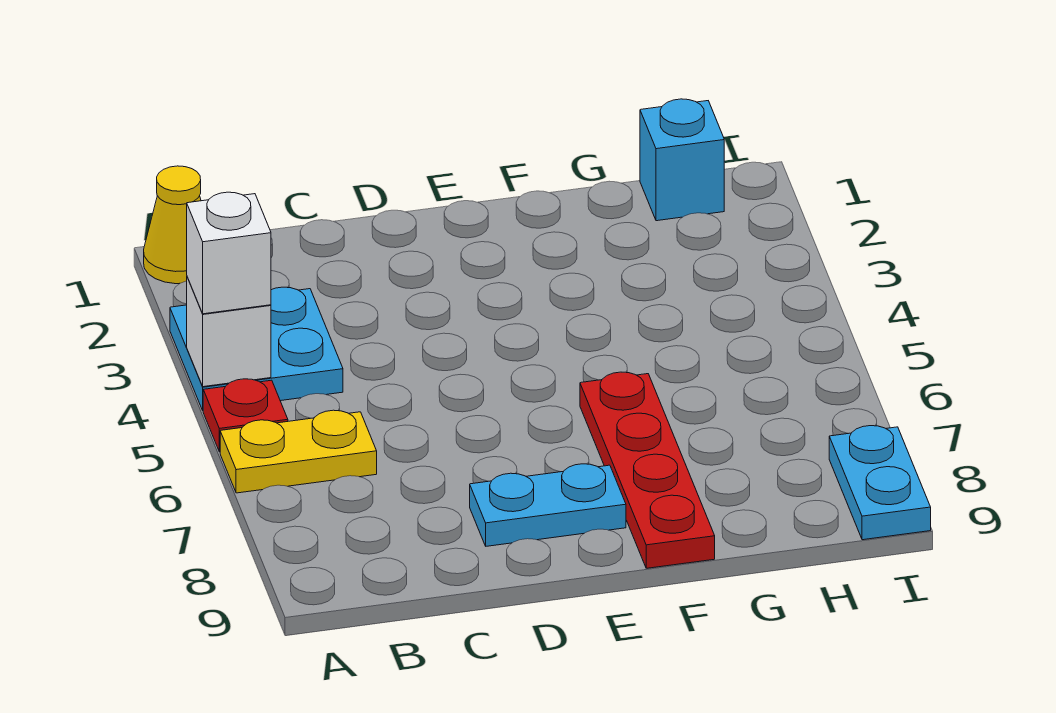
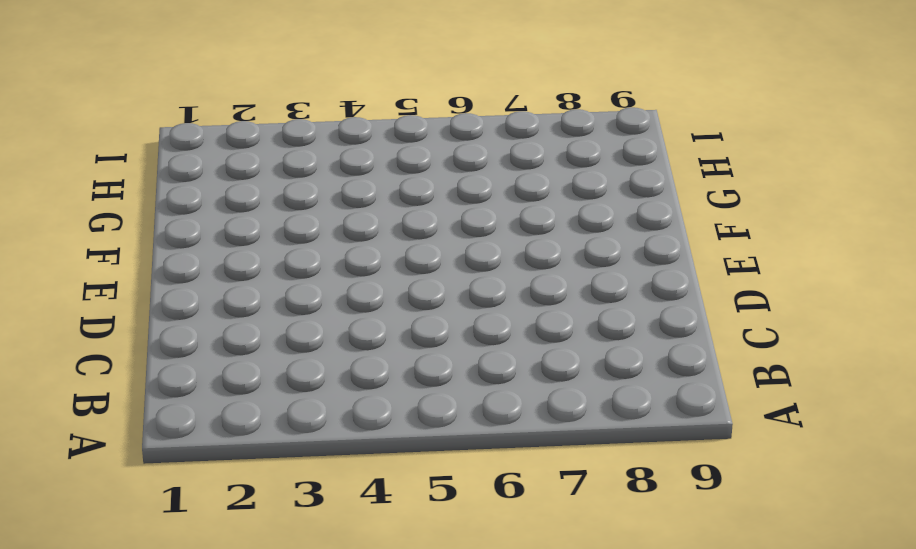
none -> yellow cone A1 level 1
none -> cyan plate A3:B4 level 1

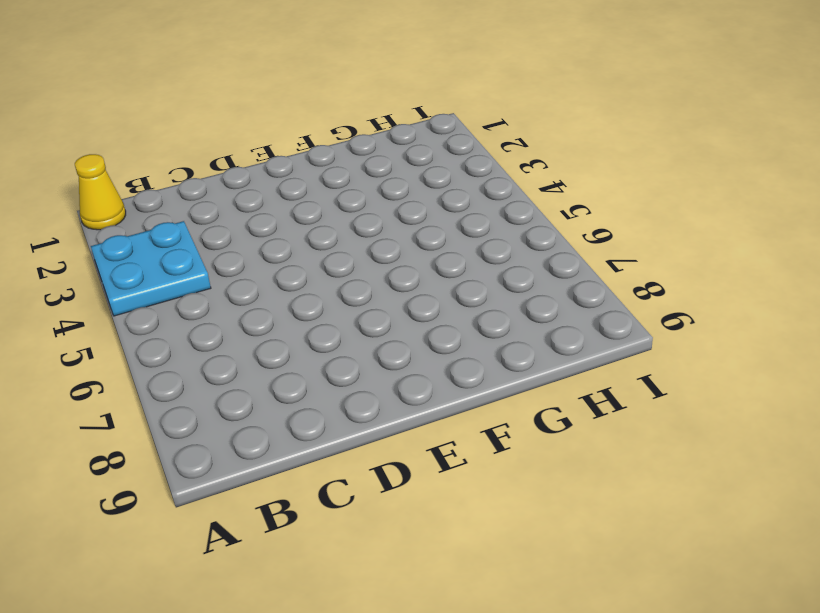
none -> red plate A5 level 1
none -> yellow plate A6:B6 level 1

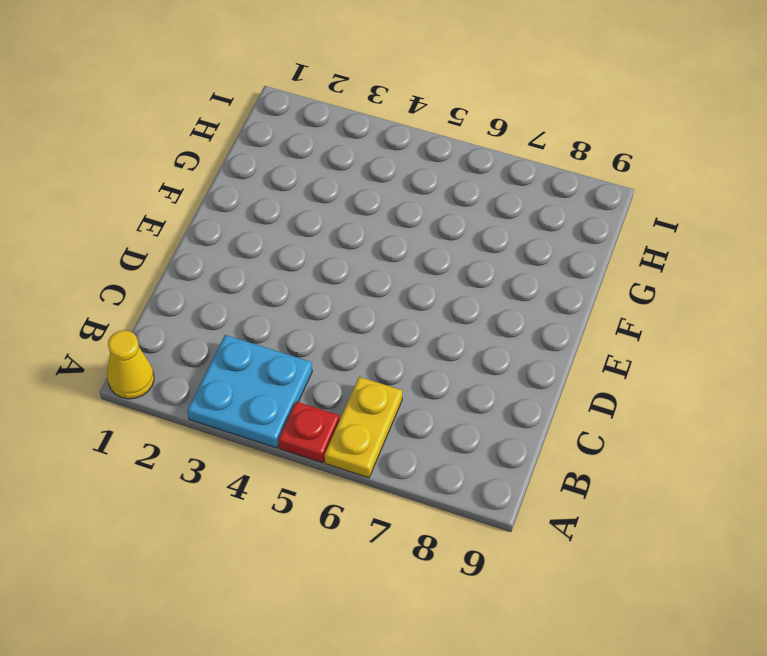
none -> cyan plate D8:E8 level 1
none -> red plate F6:F9 level 1

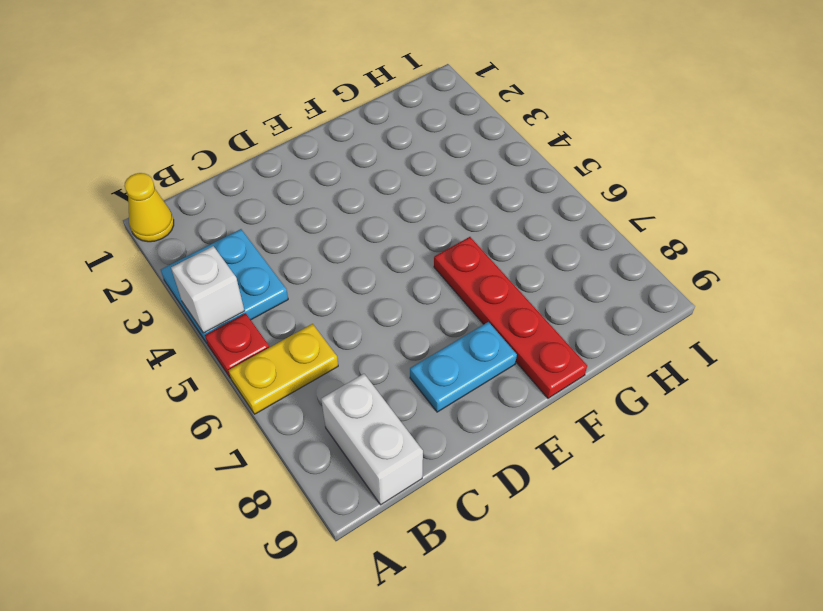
white brick B8:B9 level 1 -> none
none -> cyan brick H1 level 1
none -> cyan plate I8:I9 level 1

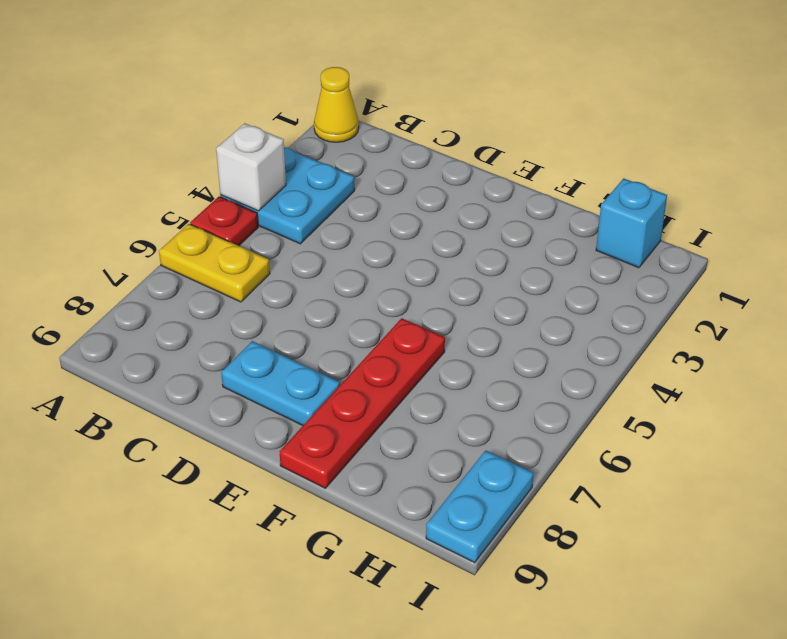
none -> white brick A4 level 3

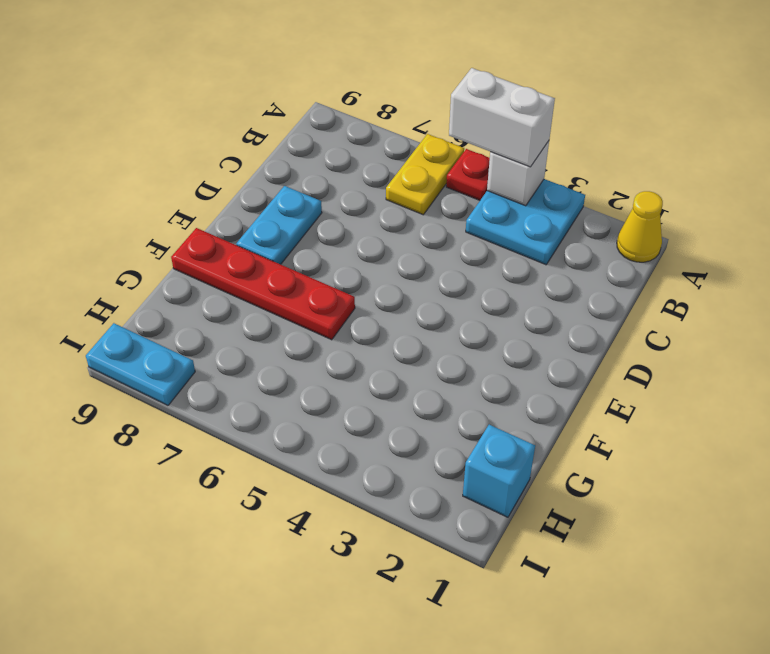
white brick A4:A5 level 3 -> white brick A4 level 3

